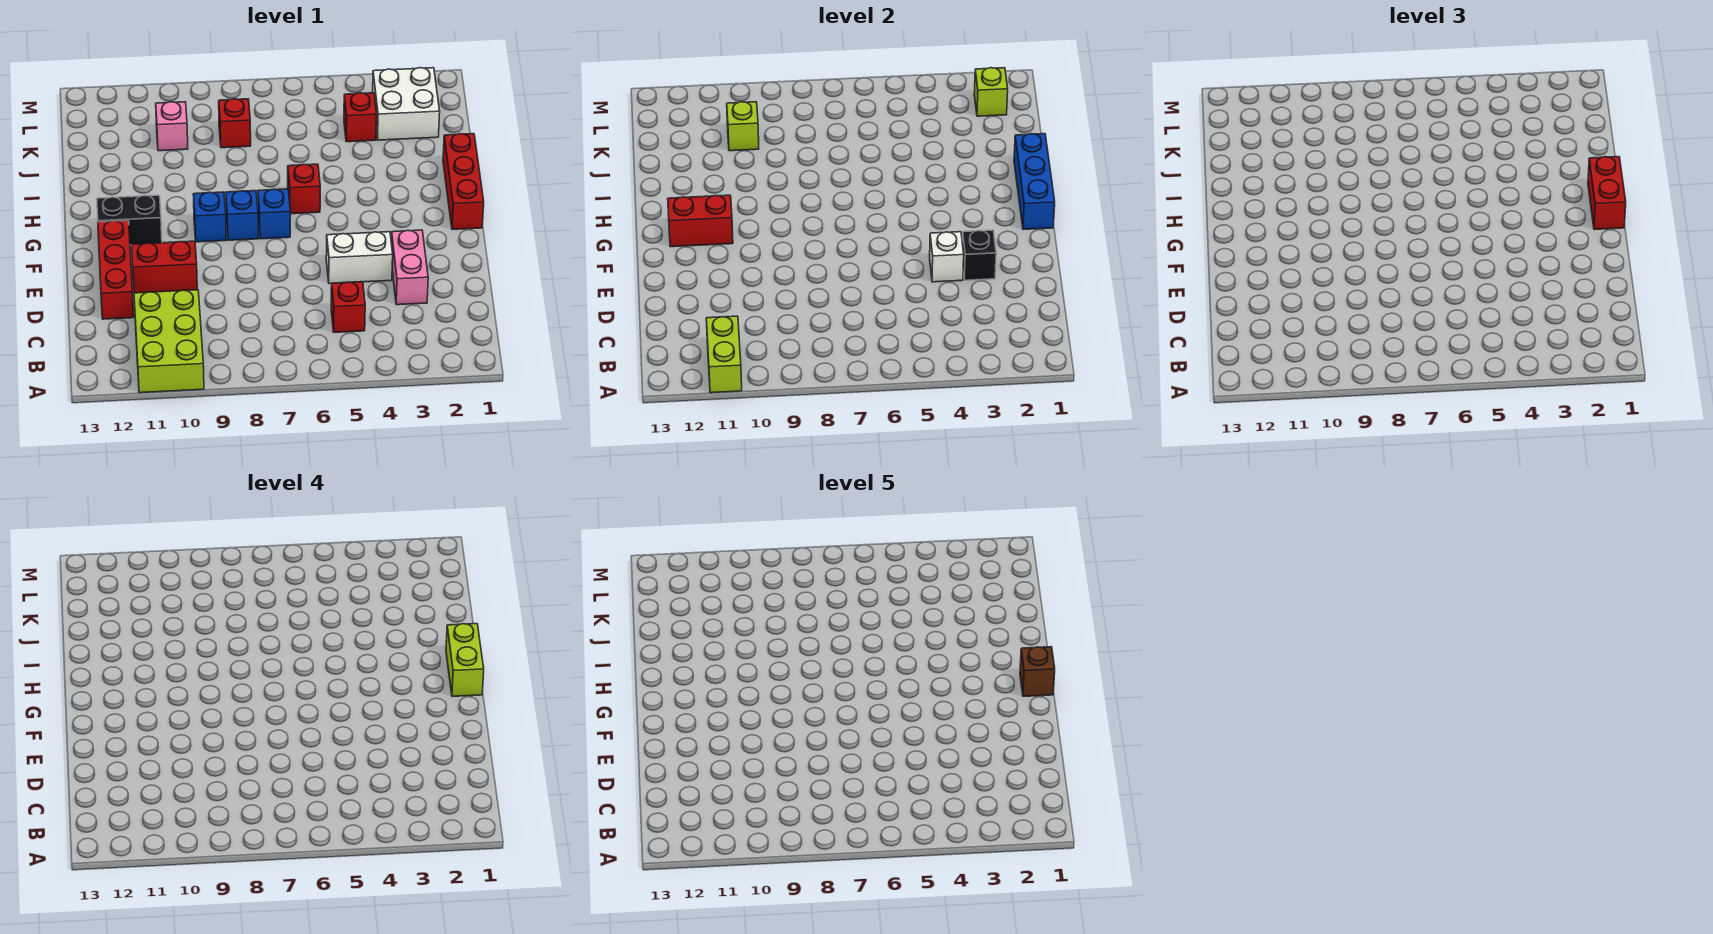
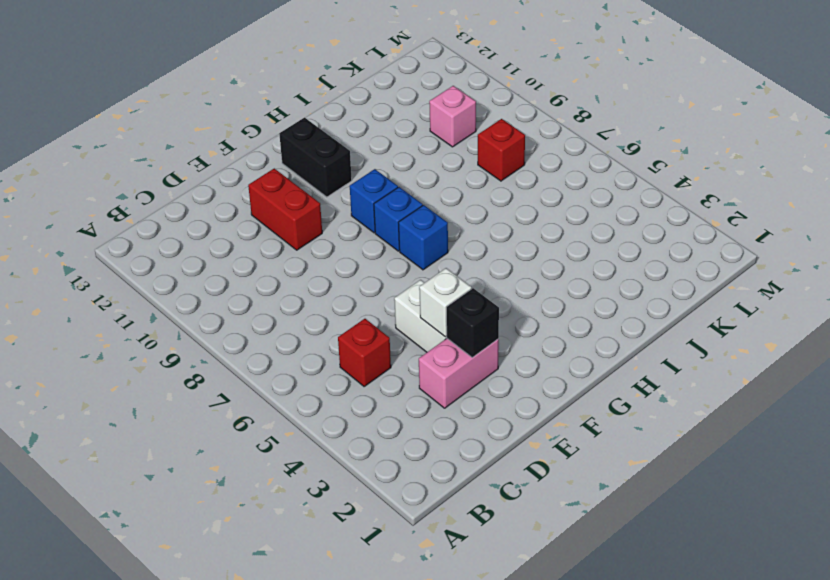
none -> lime brick A10:C11 level 1
none -> red brick D12:F12 level 1
none -> red brick G1:I1 level 1

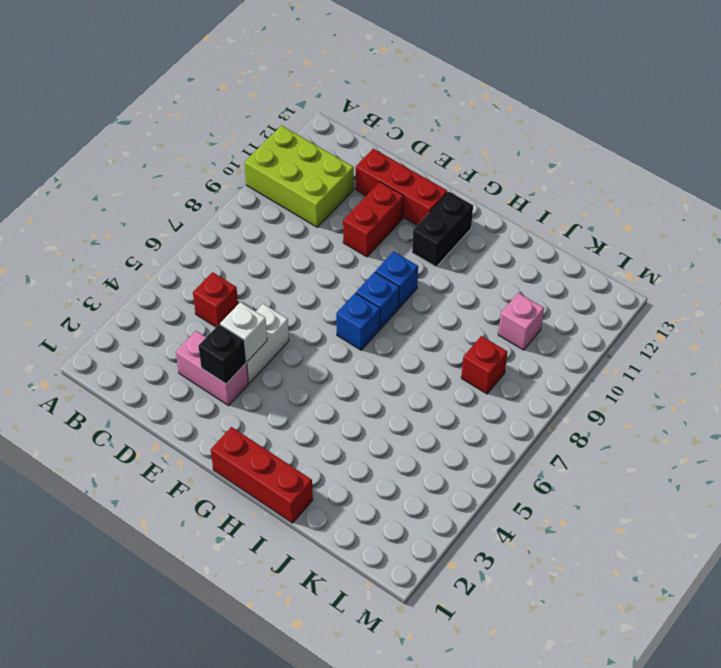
none -> red brick H6 level 1
none -> white brick K2:L3 level 1
none -> red brick K4 level 1

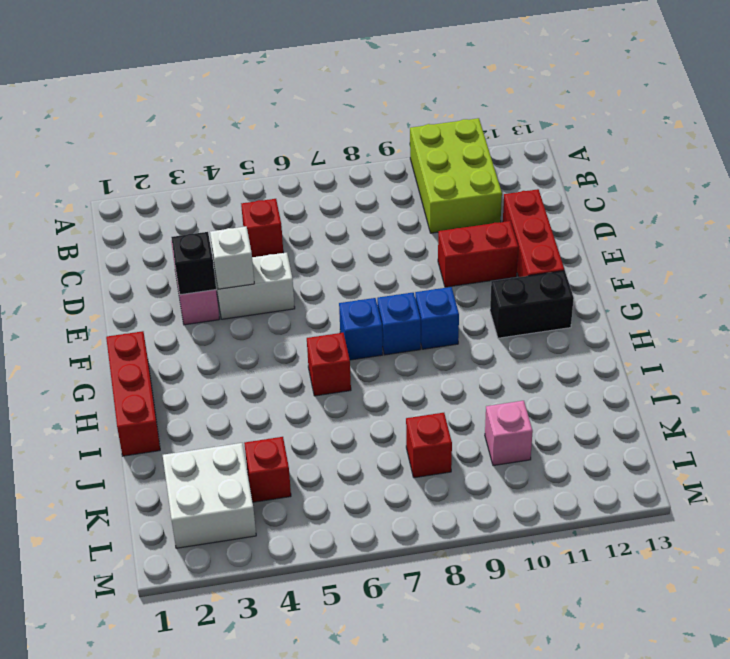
none -> lime brick A11:B11 level 2
none -> blue brick G1:I1 level 2
none -> red brick G11:G12 level 2

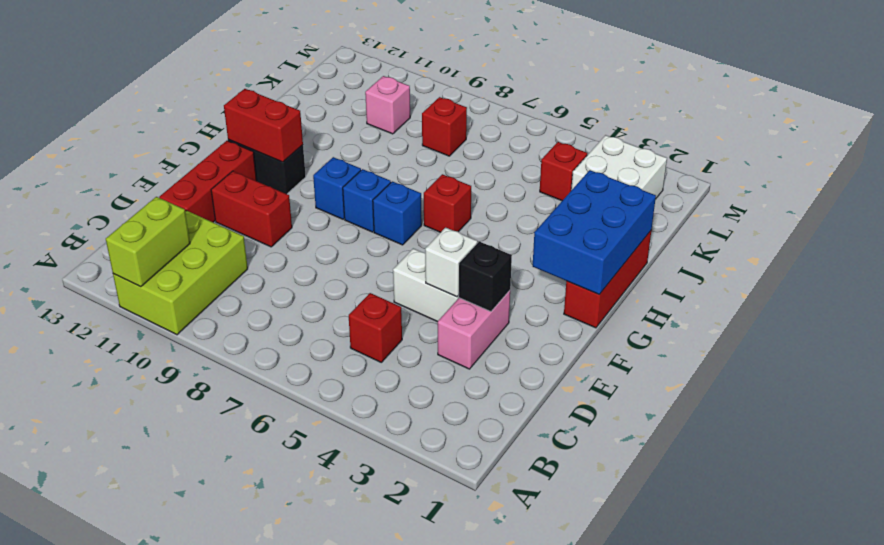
blue brick G1:I2 level 2 -> blue brick G1:I1 level 2
none -> lime brick K10 level 2
none -> lime brick L2 level 2
none -> red brick G1:H1 level 3

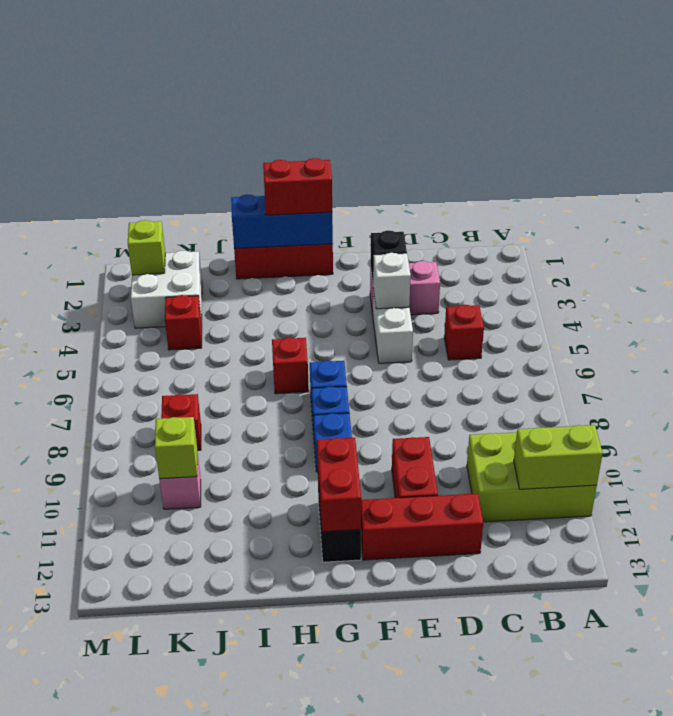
none -> lime brick G1:H1 level 4
none -> brown brick G1 level 5

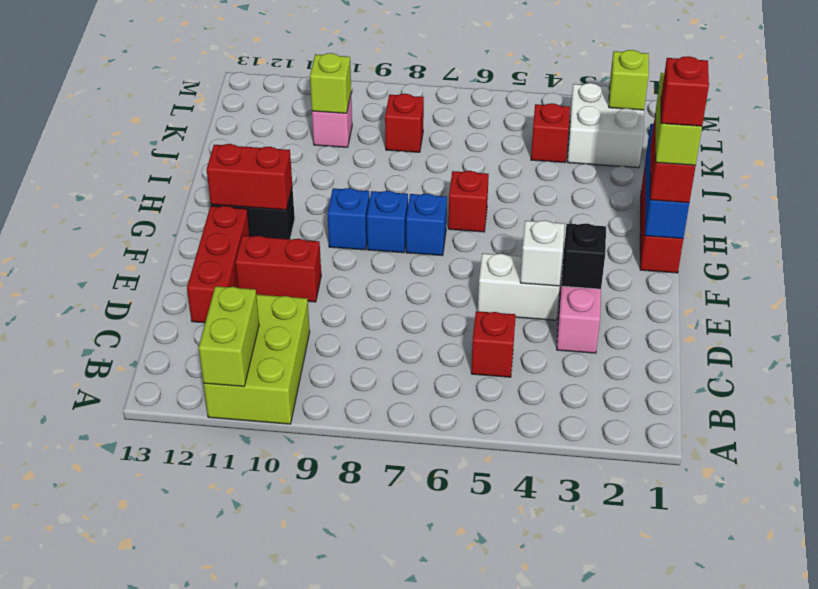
red brick G1 level 5 -> brown brick G1 level 5

